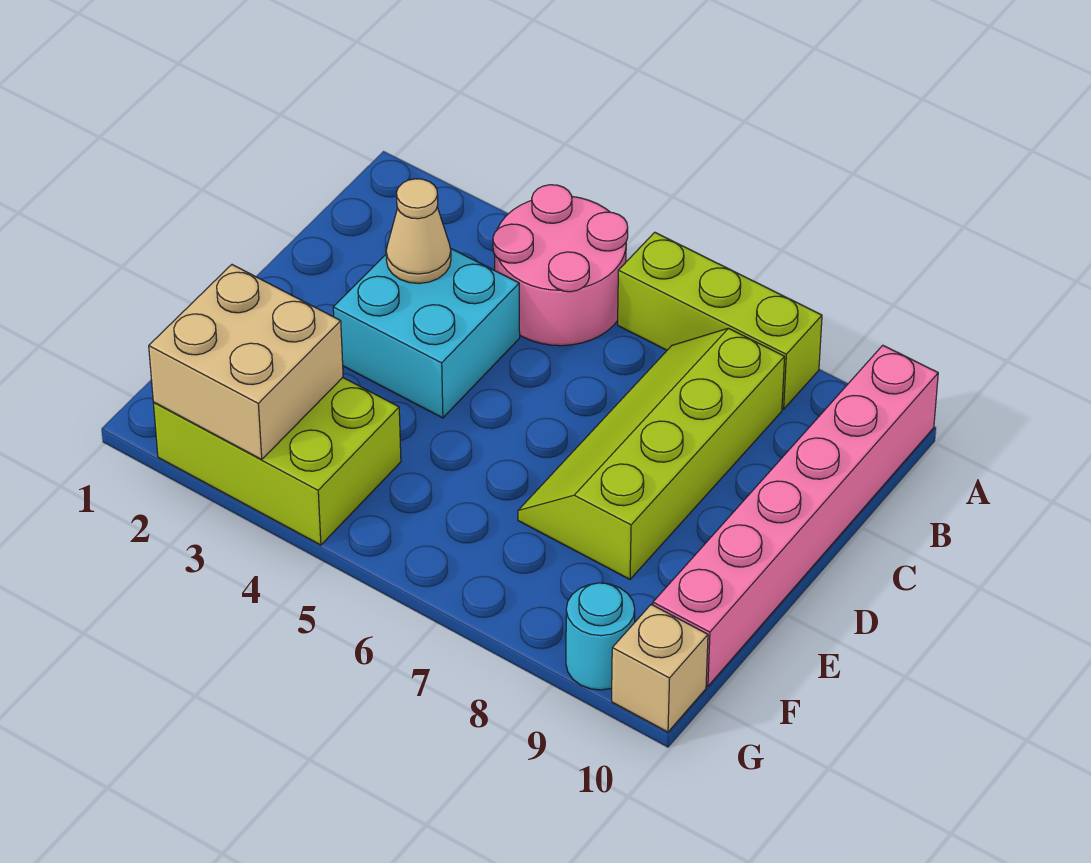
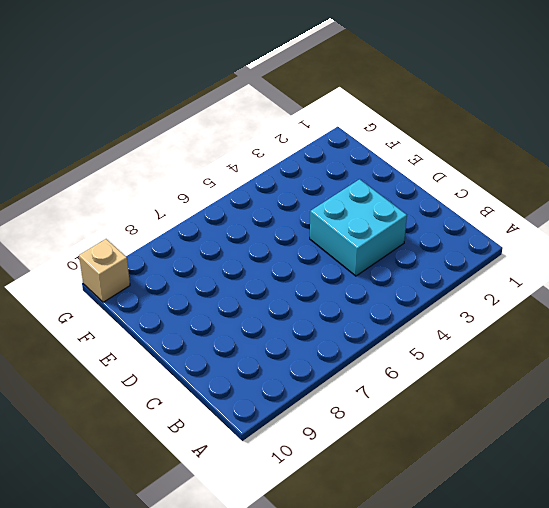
none -> pink round brick A4:B5 level 1
none -> lime brick A6:A8 level 1

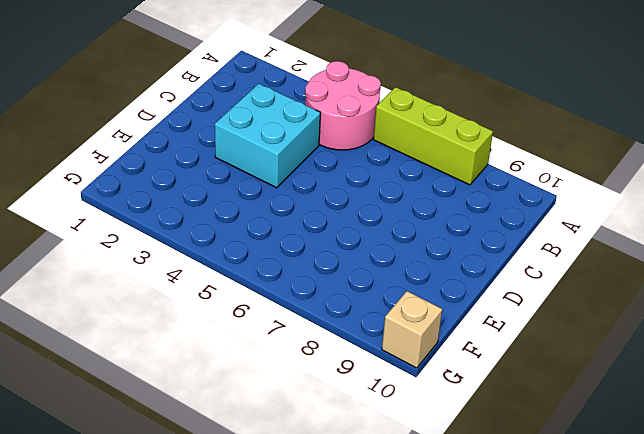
none -> pink brick A10:F10 level 1
none -> lime slope B7:E8 level 1 top 8

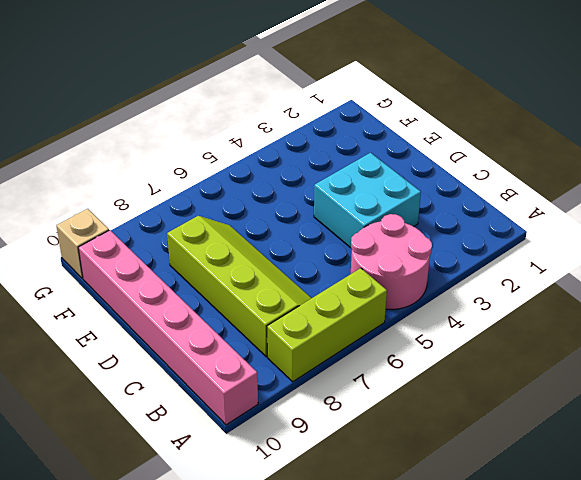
none -> lime brick F2:G4 level 1
none -> cyan round brick G9 level 1

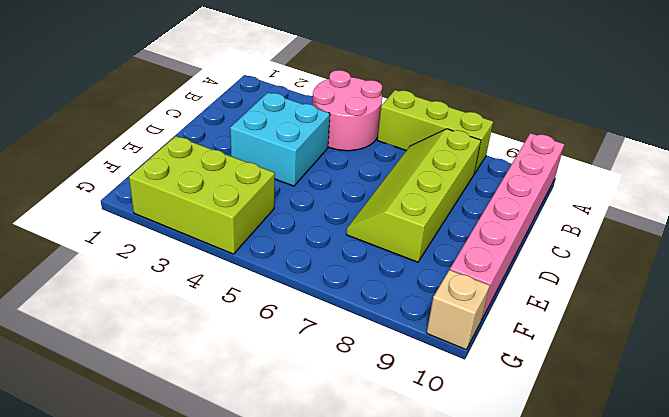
none -> cyan round brick G9 level 1
none -> tan cone C3 level 2

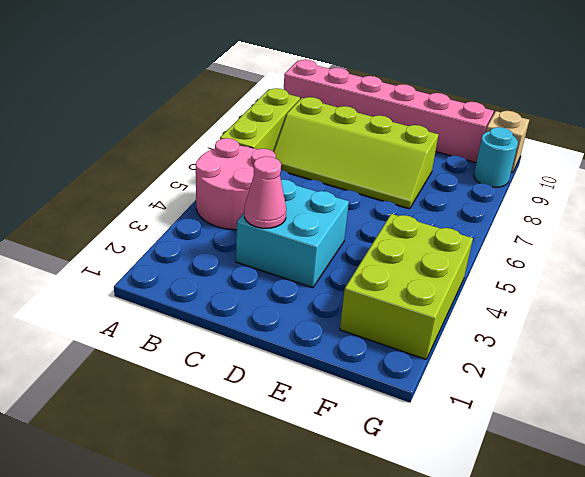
pink cone C3 level 2 -> tan cone C3 level 2
none -> tan brick F2:G3 level 2

